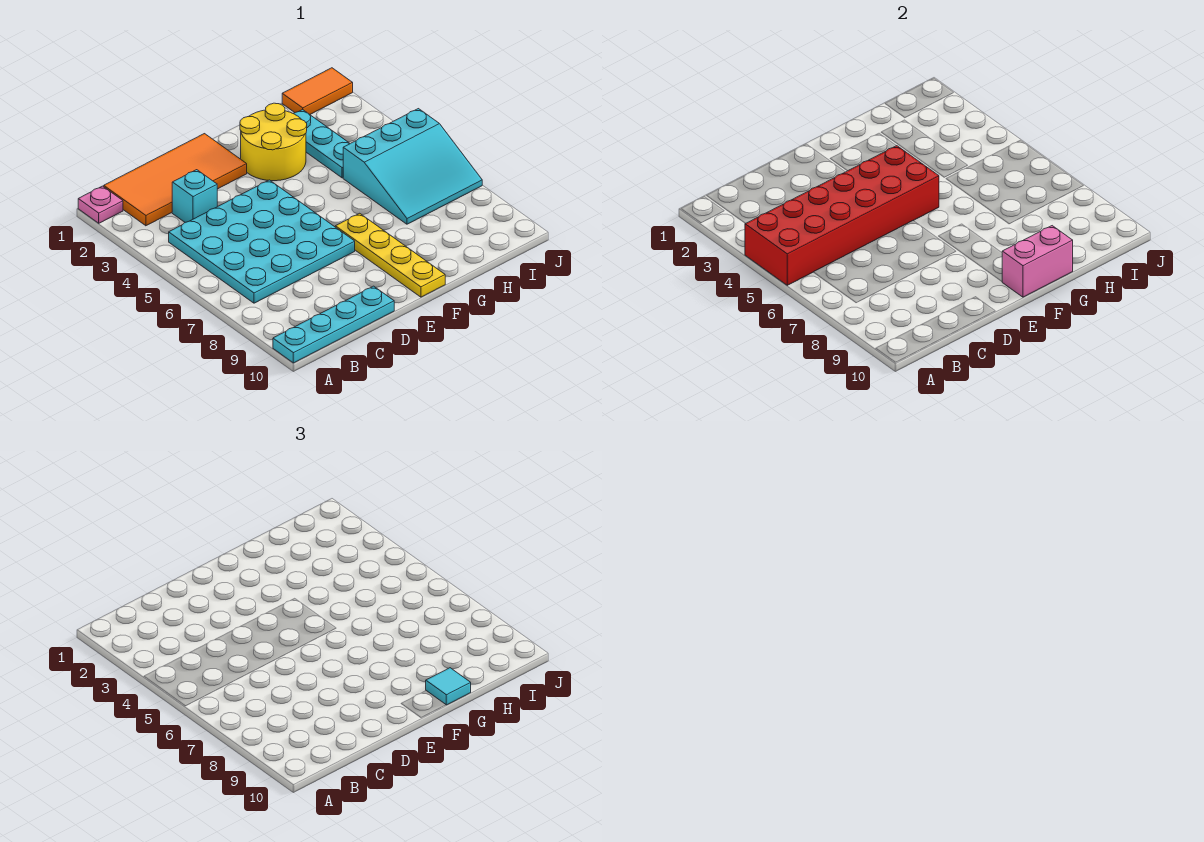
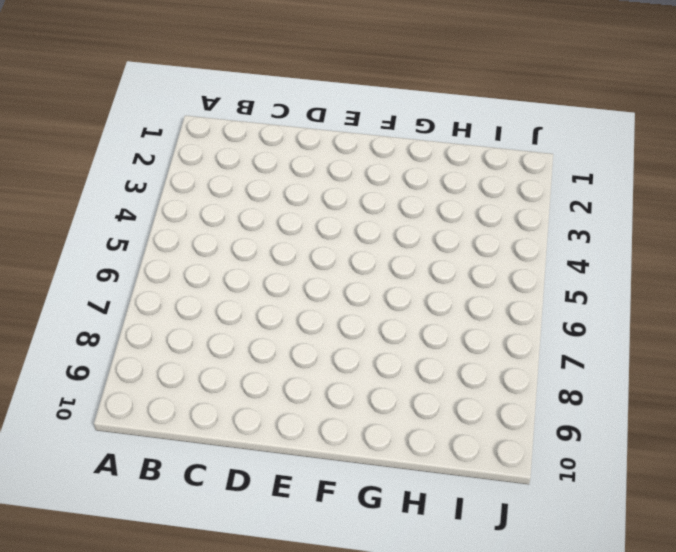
none -> pink plate A1 level 1
none -> cyan plate A10:D10 level 1
none -> orange tile B1:E2 level 1

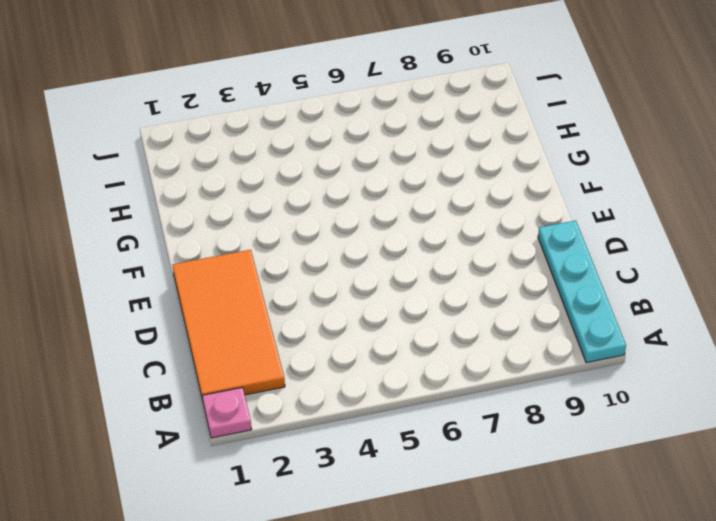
none -> cyan plate B4:E7 level 1
none -> cyan brick C3 level 1
none -> yellow round brick F2:G3 level 1

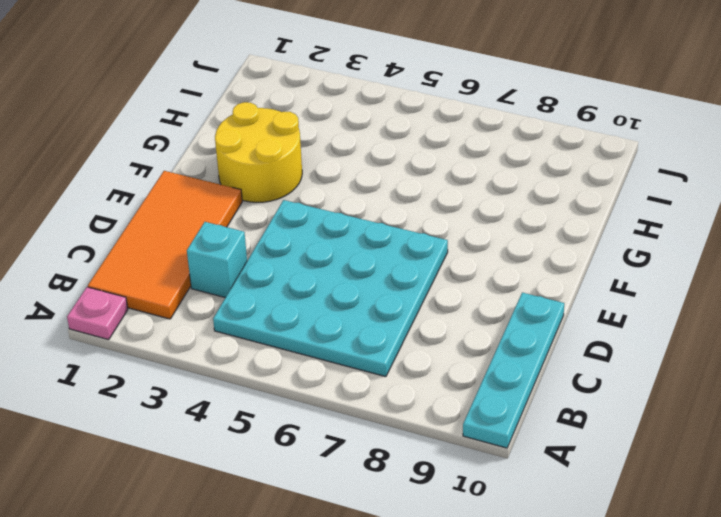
none -> yellow plate F7:F10 level 1
none -> cyan plate H2:H4 level 1
none -> cyan slope H5:J7 level 1 top 5

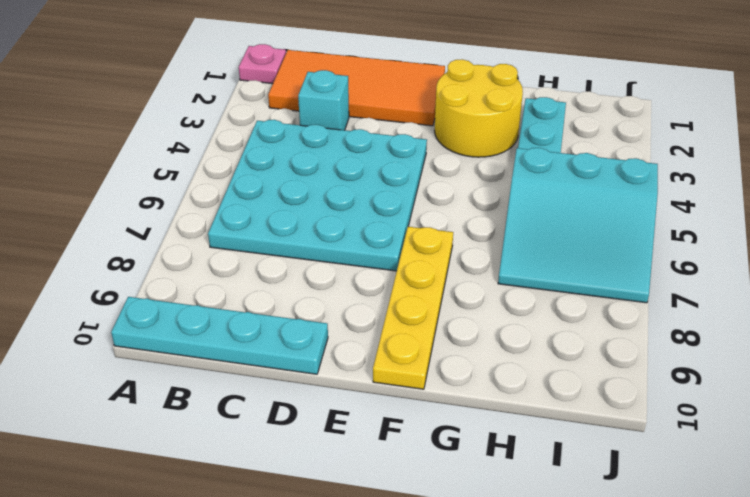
none -> orange tile I1:J1 level 1
none -> red brick A4:F5 level 2
none -> pink brick F10:G10 level 2

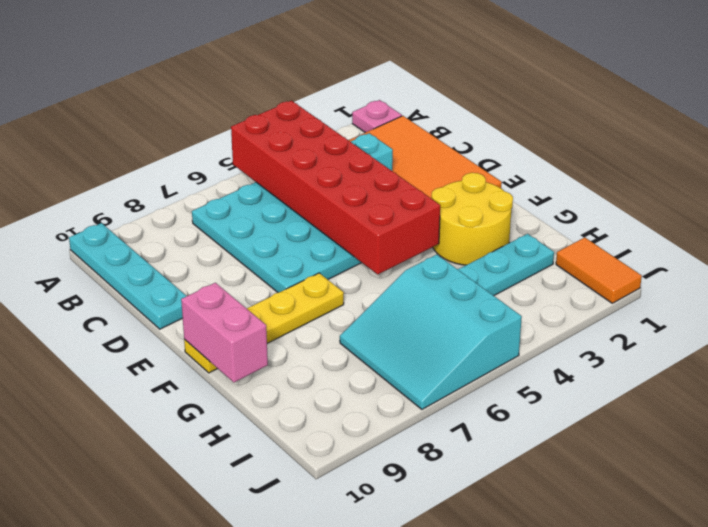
none -> cyan tile G10 level 3

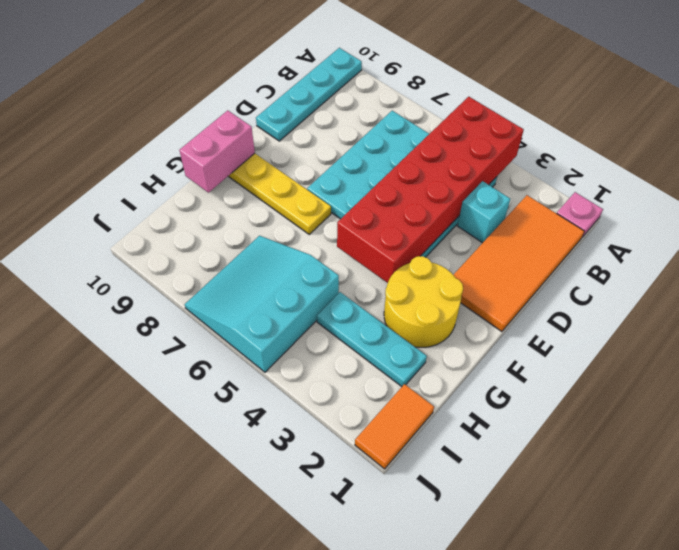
none -> cyan tile G10 level 3

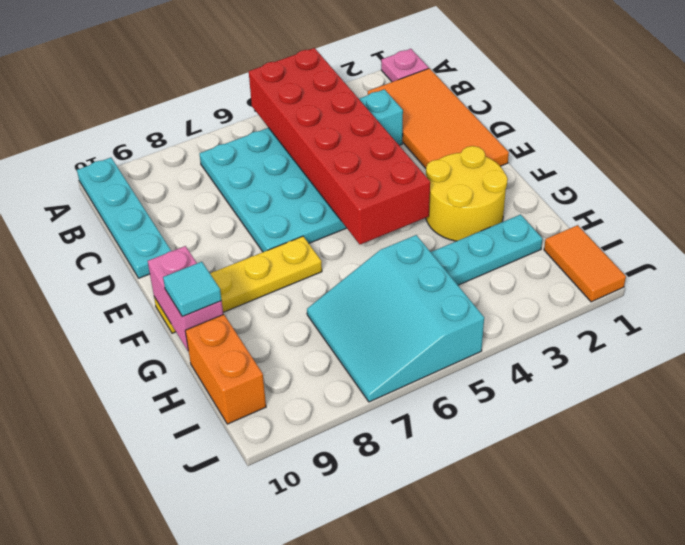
orange brick H10:I10 level 1 -> none

